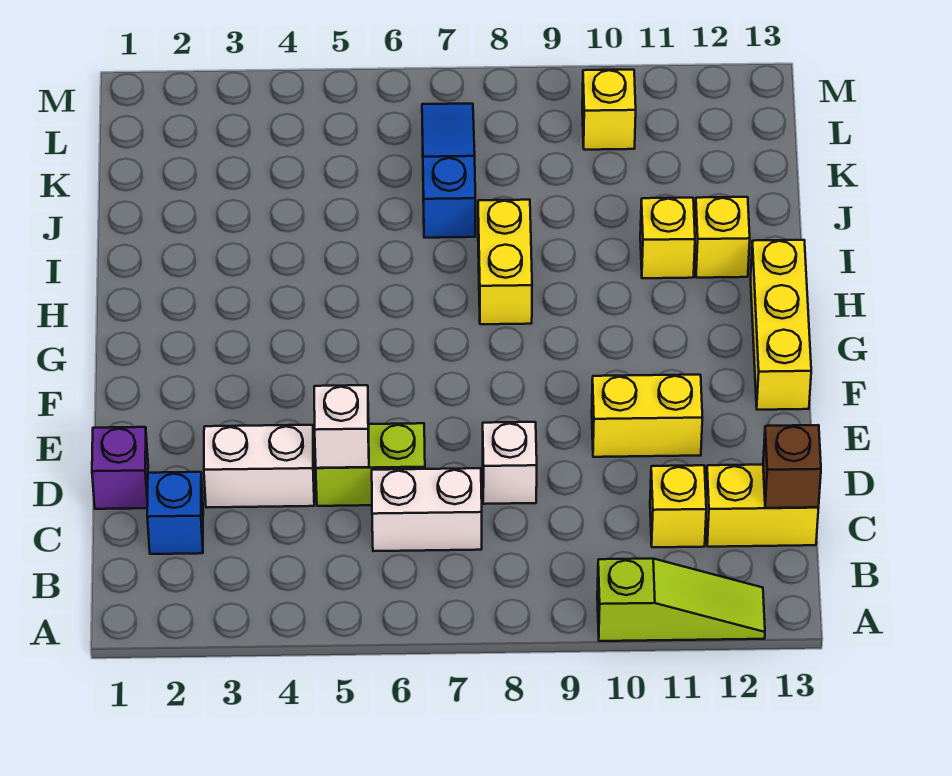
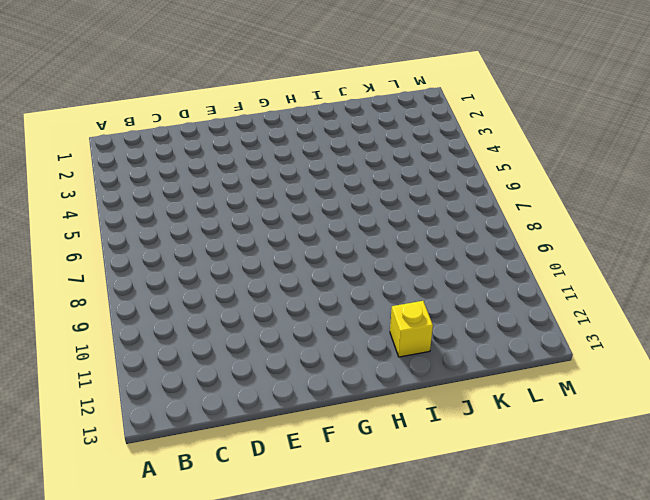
none -> lime slope A10:A12 level 1 top 10
none -> blue brick C2 level 1
none -> white brick C6:C7 level 1

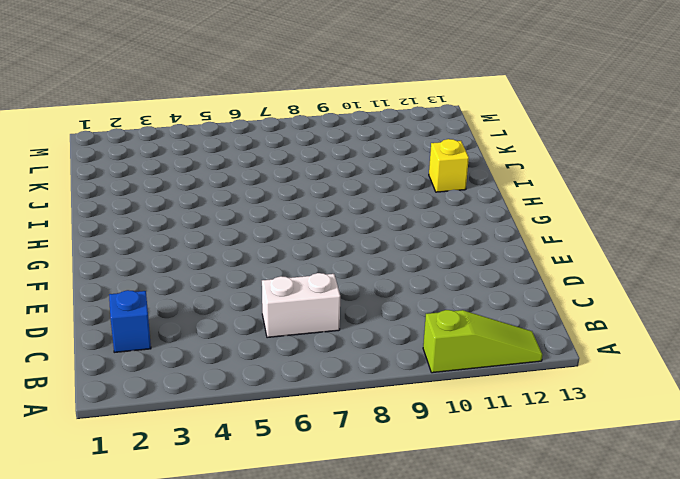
none -> yellow brick C11 level 1
none -> yellow brick C12:C13 level 1
none -> purple brick D1 level 1

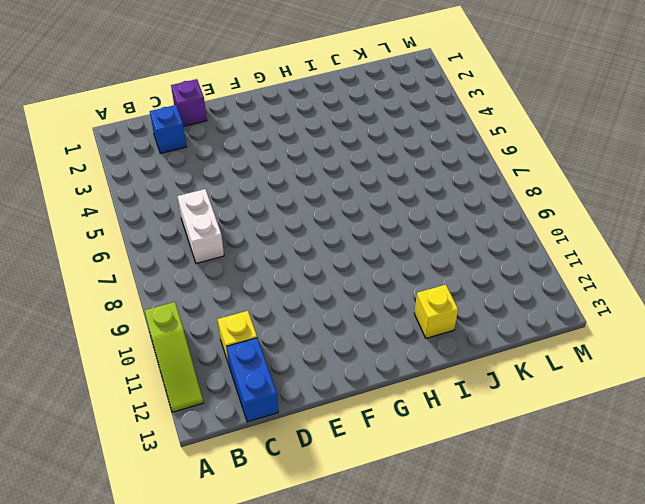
blue brick C12:C13 level 1 -> yellow brick C12:C13 level 1
none -> white brick D3:D4 level 1
none -> lime brick D5:D6 level 1
none -> white brick D8 level 1

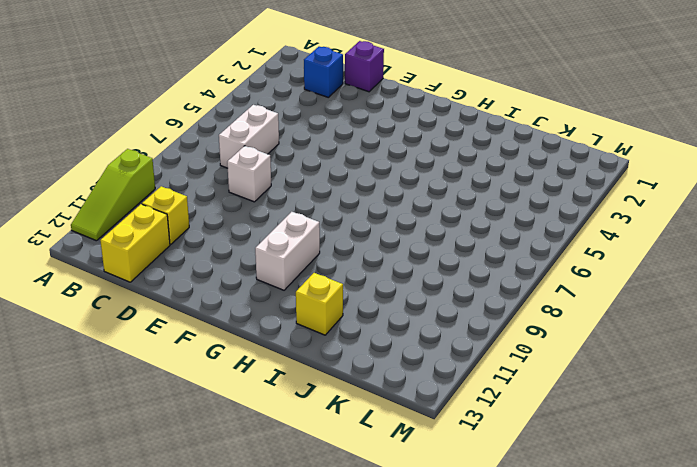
white brick G10:G11 level 1 -> white brick D3:D4 level 1
none -> lime brick D5:D6 level 1
none -> yellow brick E10:E11 level 1
none -> yellow brick F13:H13 level 1

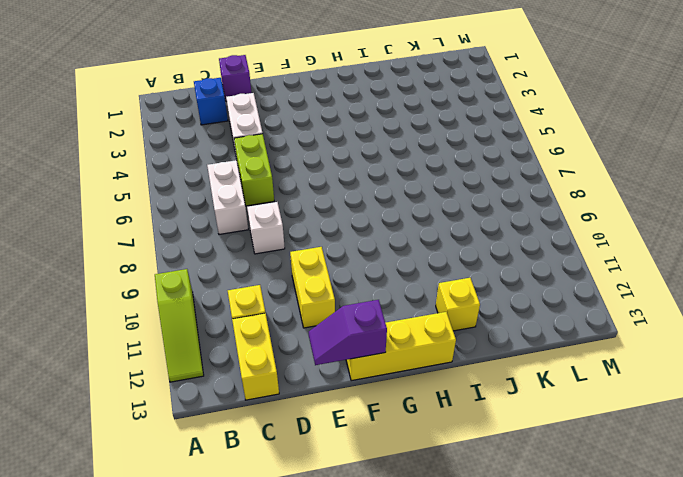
purple slope E13:F13 level 2 top F -> none
none -> yellow brick H8:I8 level 1
none -> yellow brick I11 level 1
none -> blue slope J7:L7 level 1 top J

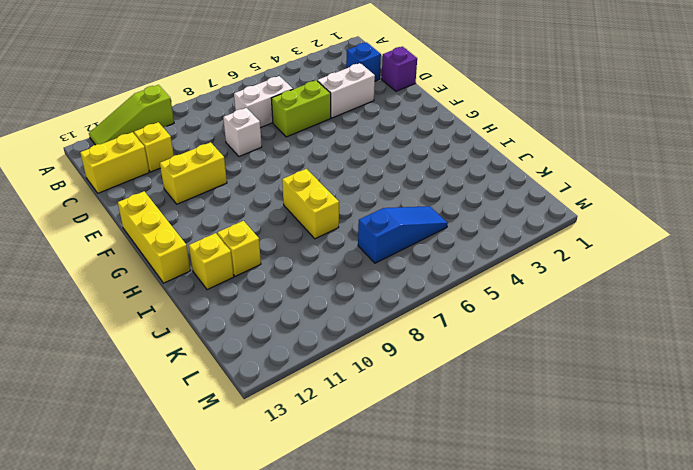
blue slope K5:K7 level 1 top 7 -> blue slope J7:L7 level 1 top J
none -> yellow brick L10 level 1
none -> brown brick C13 level 2
none -> white brick D5 level 2

